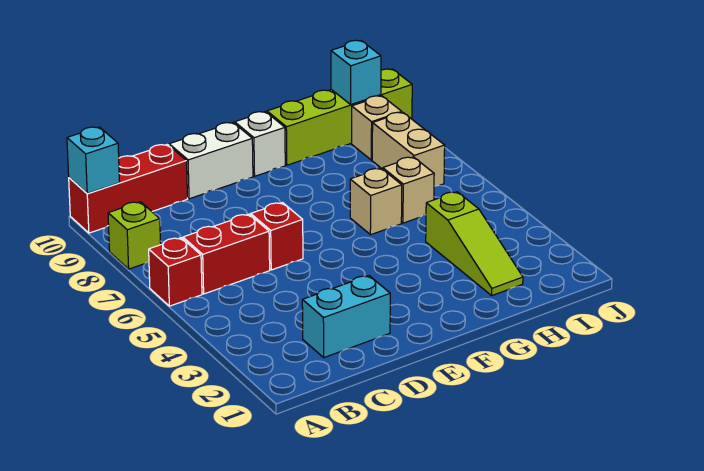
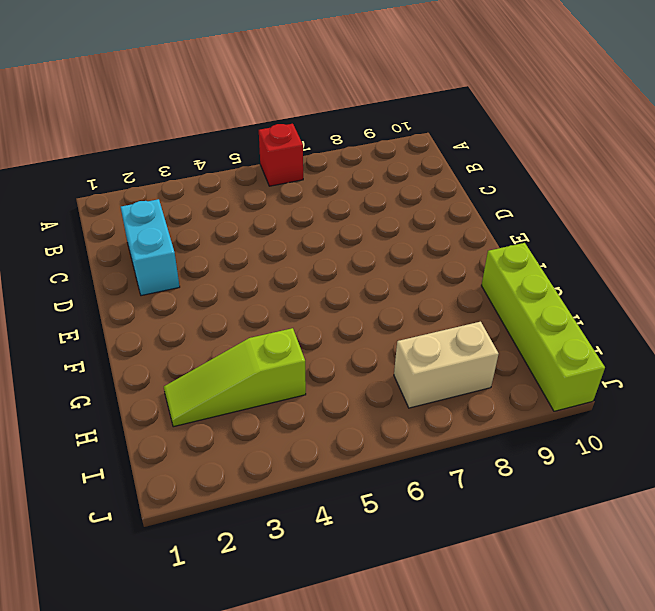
none -> lime brick A8 level 1
none -> red brick A10:C10 level 1
none -> red brick B6:C6 level 1

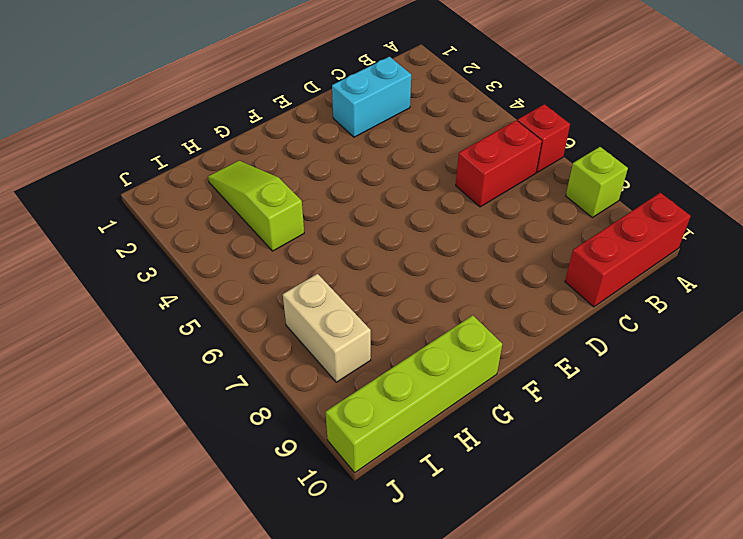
none -> red brick D6 level 1
none -> white brick D10:E10 level 1
none -> white brick F10 level 1

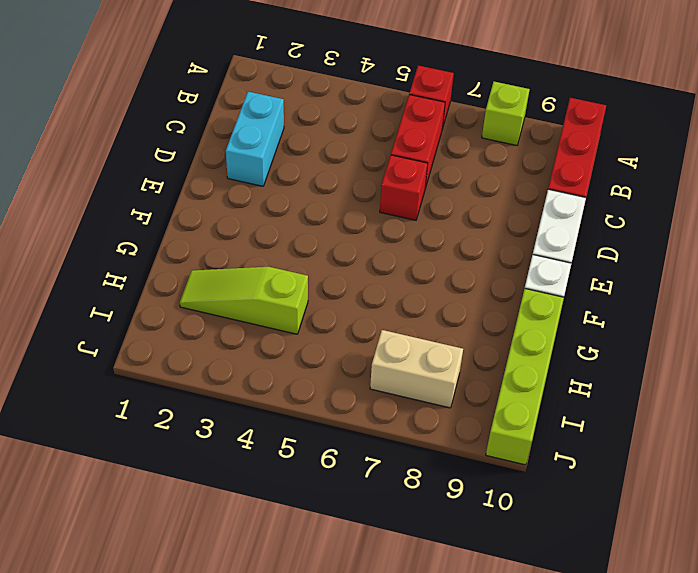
none -> tan brick G6 level 1
none -> tan brick H6 level 1
none -> tan brick I9 level 1

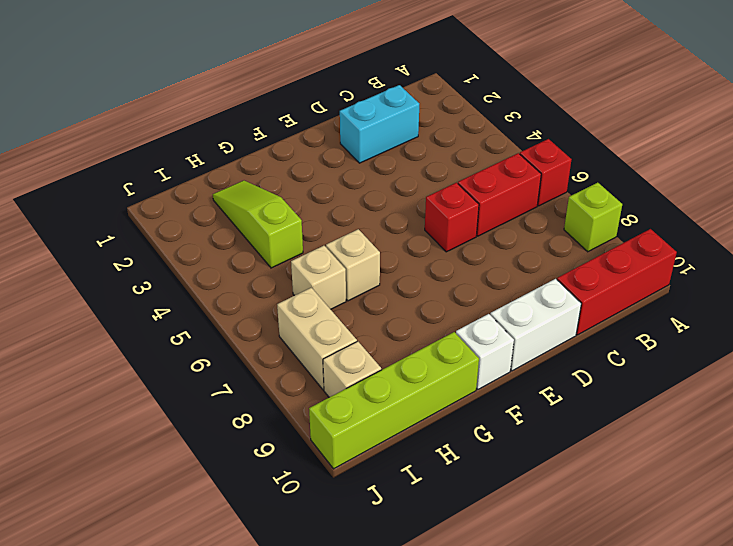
none -> cyan brick A10 level 2
none -> cyan brick I10 level 2

